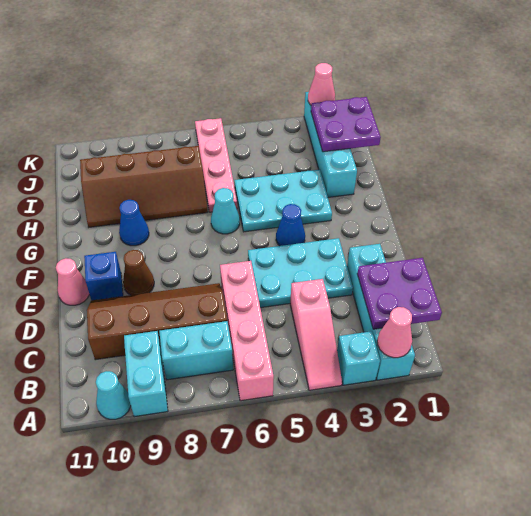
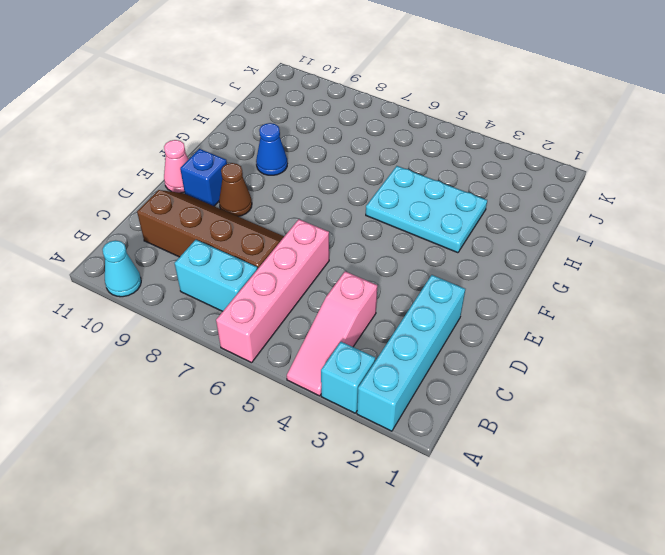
none -> cyan brick A9:B9 level 1
none -> cyan plate D3:E5 level 1
none -> blue cone F4 level 1

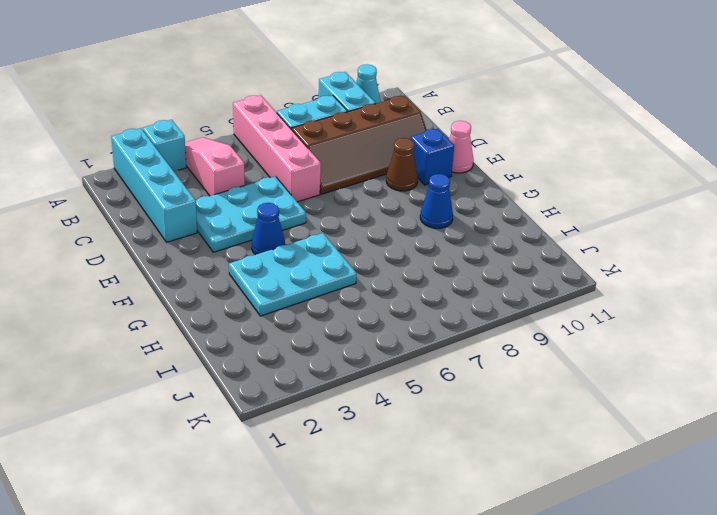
none -> cyan cone G6 level 1
none -> cyan brick H2:K2 level 1
none -> pink plate H6:K6 level 1

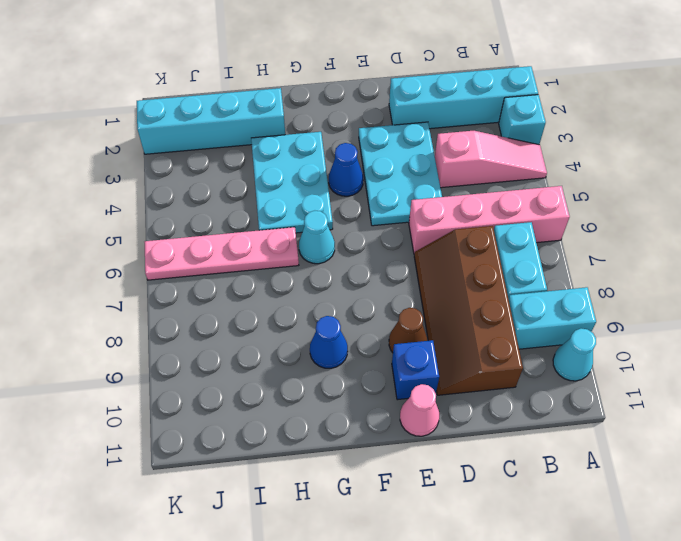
none -> brown slope H7:I10 level 1 top I
none -> pink cone A2 level 2
none -> purple plate B1:C2 level 2

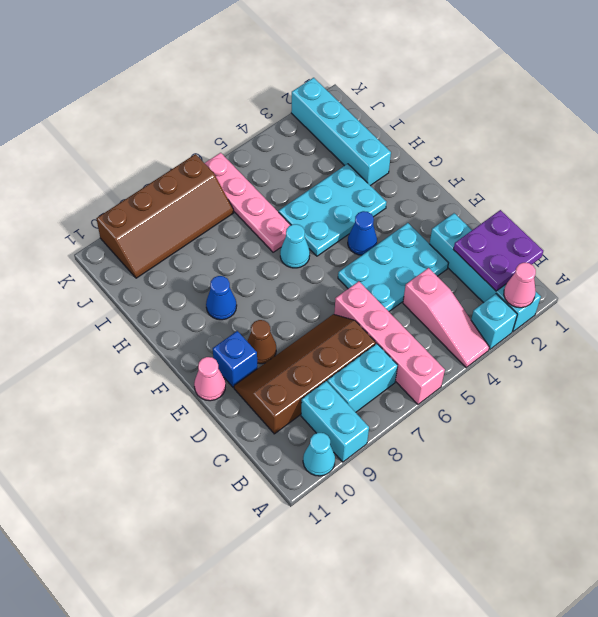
brown slope J7:K10 level 1 top K -> brown slope H7:I10 level 1 top I
none -> purple plate I1:J2 level 2
none -> pink cone K2 level 2

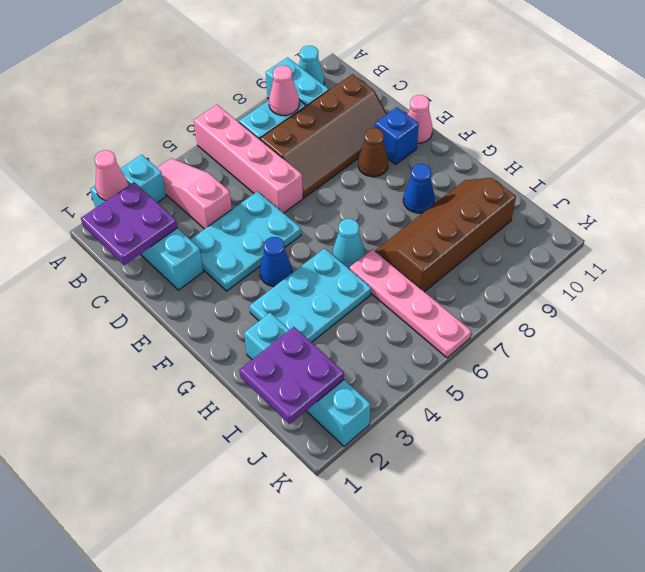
pink cone B8 level 2 -> pink cone K2 level 2

